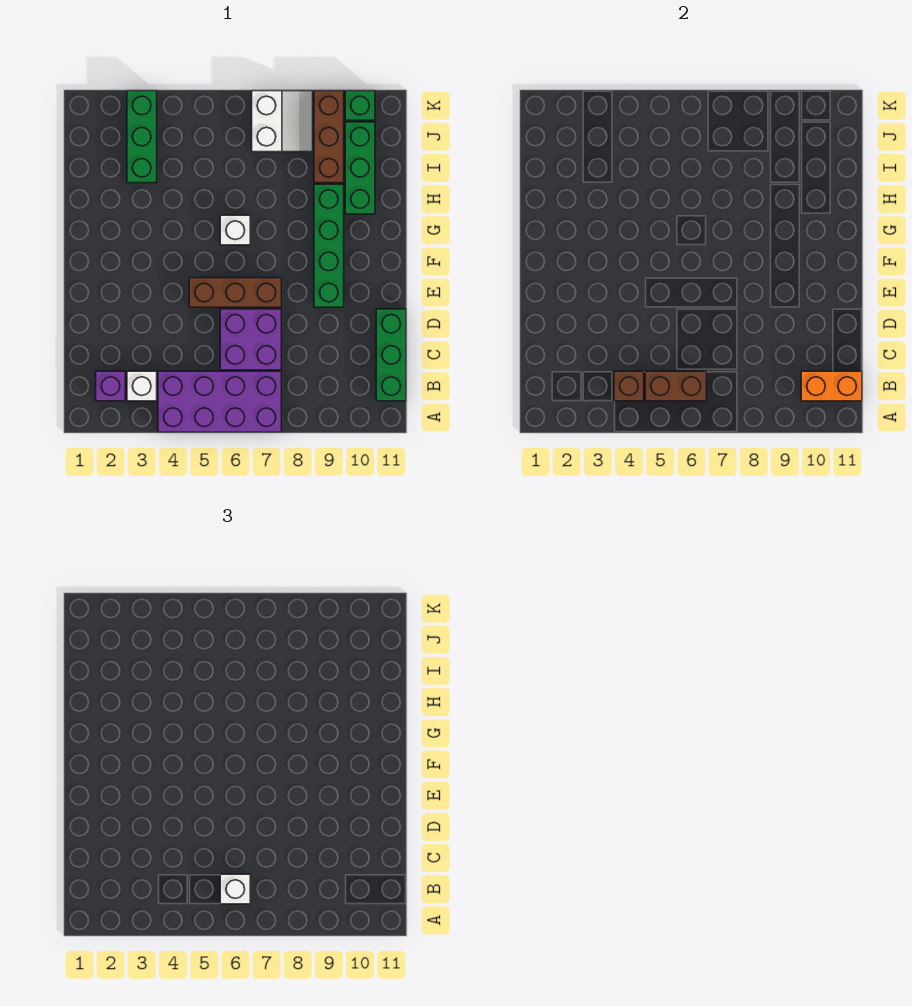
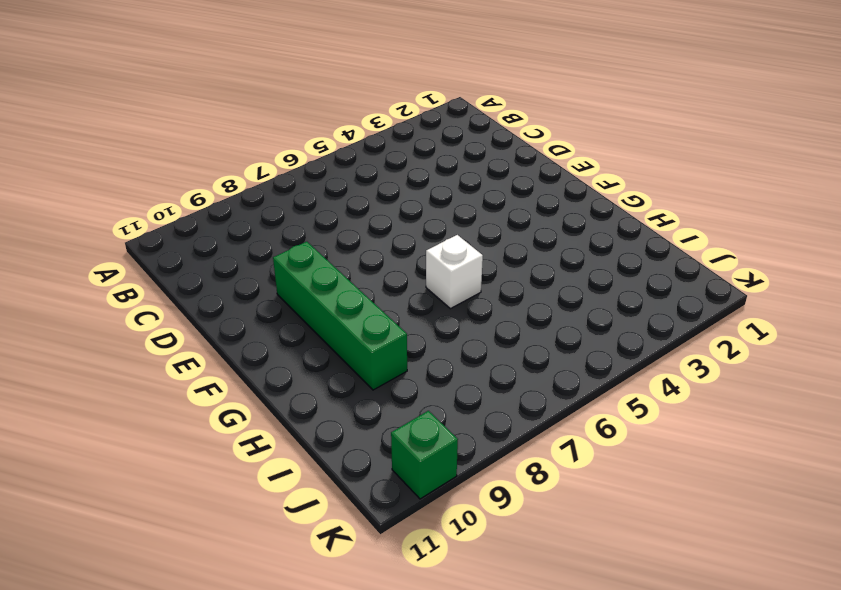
none -> purple brick A4:B7 level 1
none -> purple brick B2 level 1
none -> white brick B3 level 1

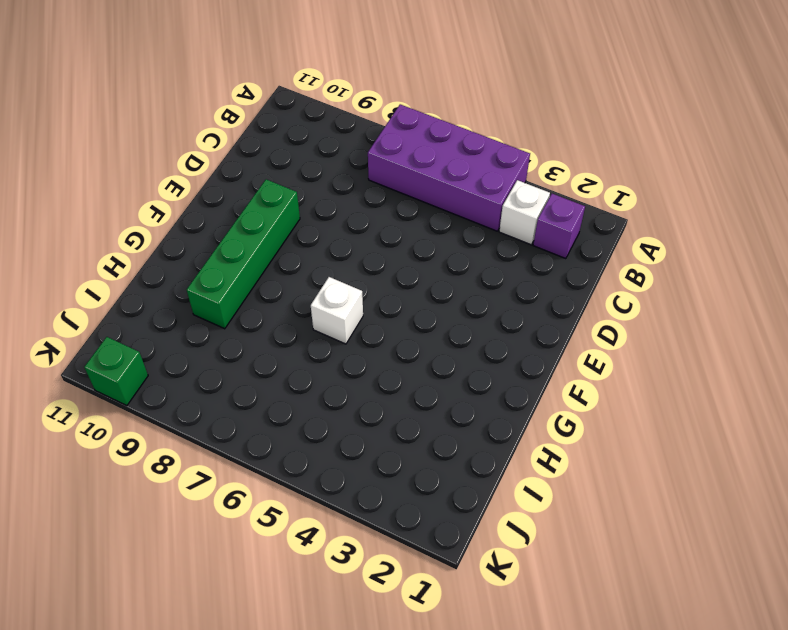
none -> green brick B11:D11 level 1
none -> purple brick C6:D7 level 1
none -> brown brick E5:E7 level 1

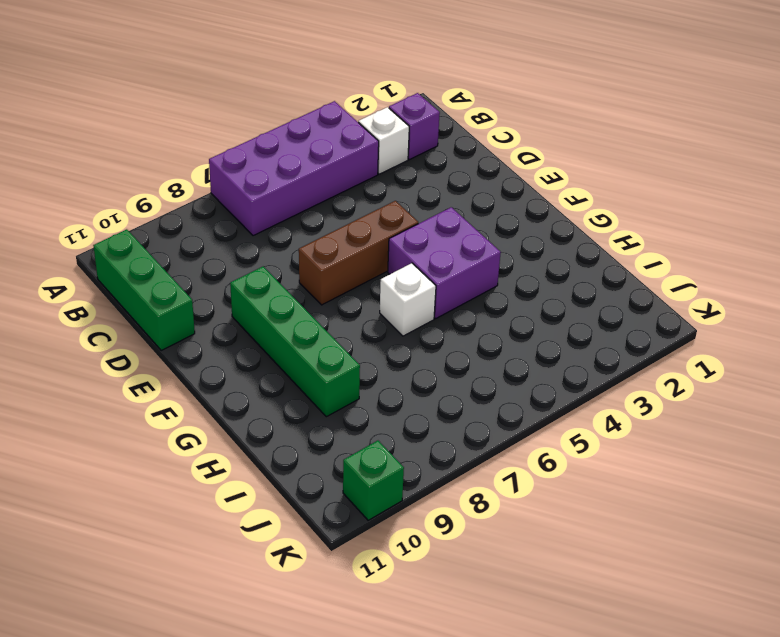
purple brick F4:G5 level 1 -> purple brick C6:D7 level 1
none -> green brick H10:J10 level 1
none -> green brick I3:K3 level 1
none -> brown brick I9:K9 level 1

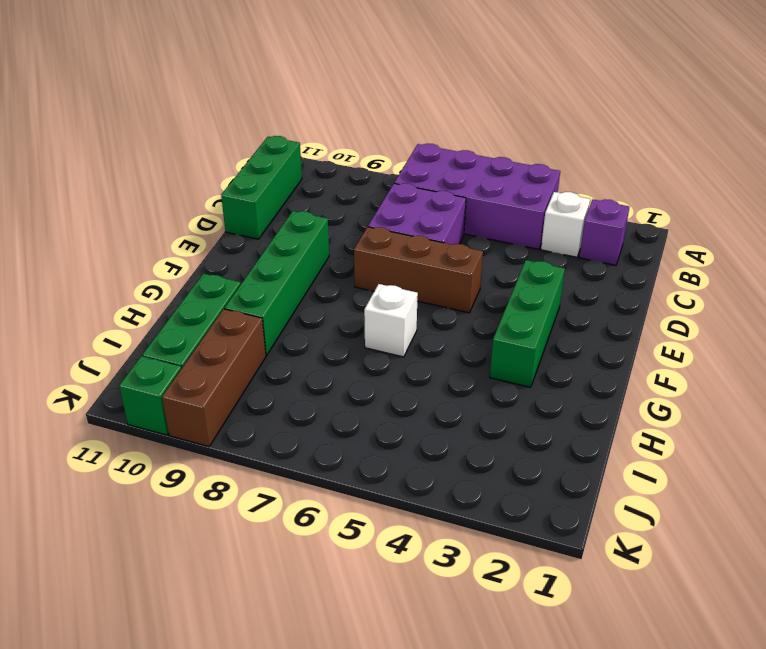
green brick E3:G3 level 1 -> green brick I3:K3 level 1
none -> white slope J7:K8 level 1 top 7
none -> brown brick B4 level 2
none -> brown brick B5:B6 level 2

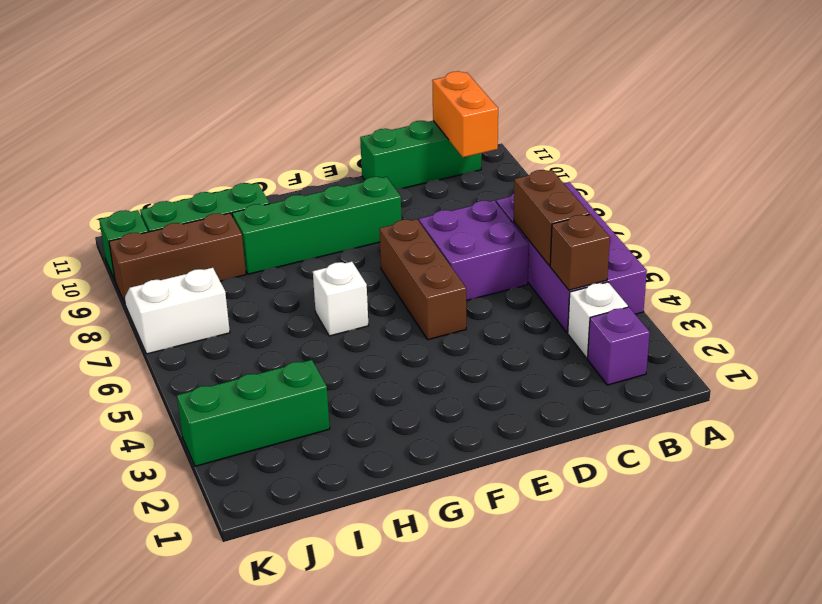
none -> white brick B6 level 3

